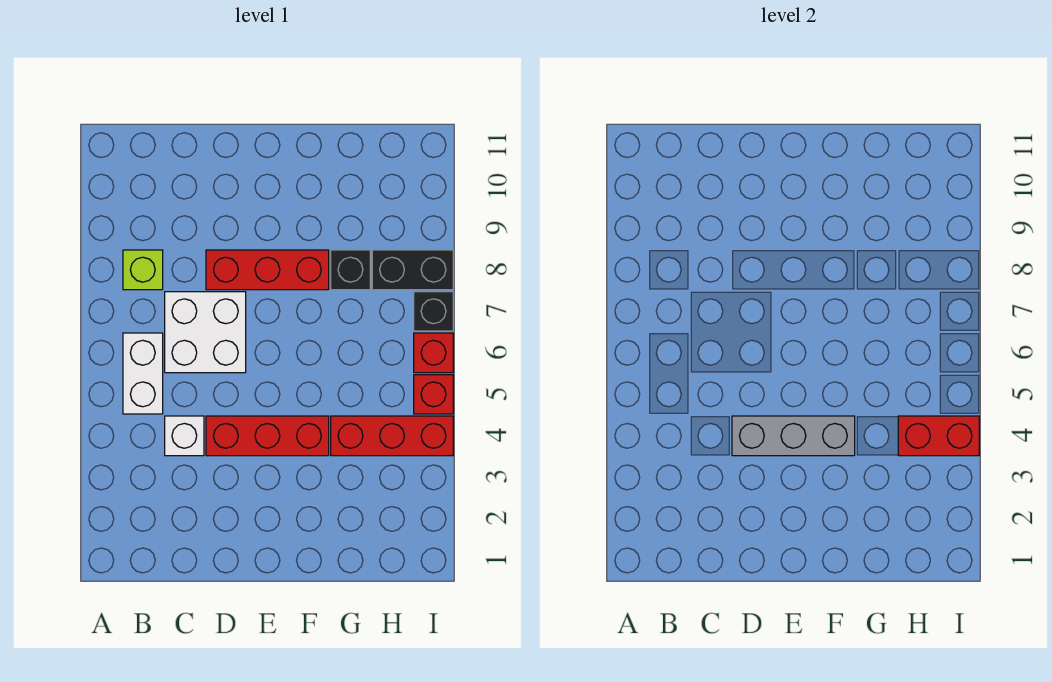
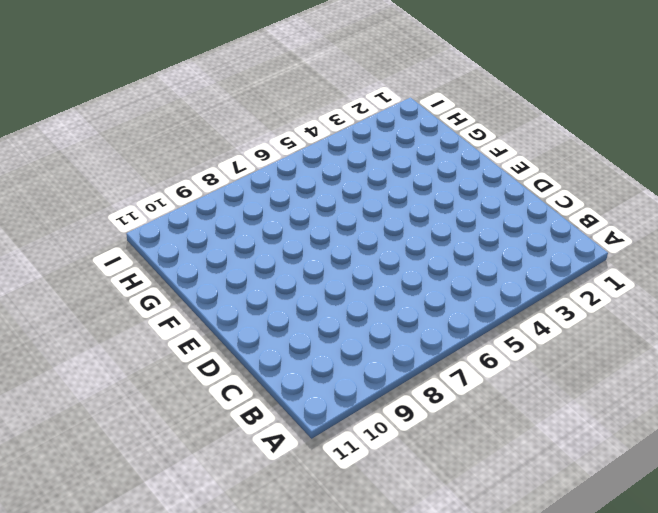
none -> white brick B5:B6 level 1
none -> lime brick B8 level 1
none -> white brick C4 level 1

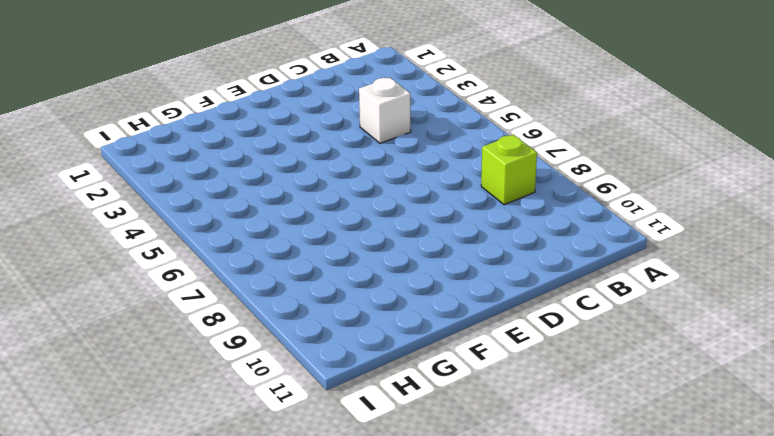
none -> white brick B5:B6 level 1
none -> white brick C6:D7 level 1
none -> red brick D4:F4 level 1

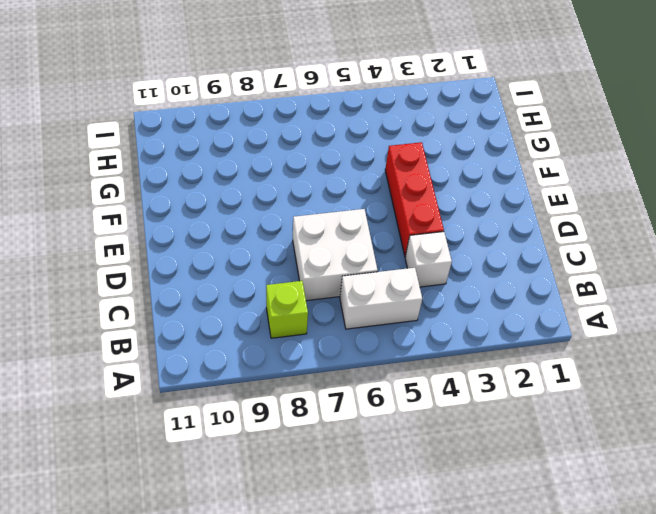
none -> red brick D8:F8 level 1
none -> red brick G4:I4 level 1
none -> black brick G8 level 1

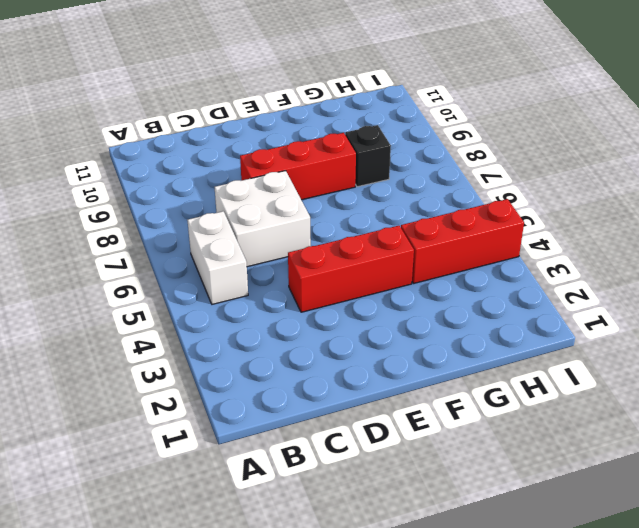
none -> lime brick B8 level 1
none -> white brick C4 level 1
none -> black brick H8:I8 level 1

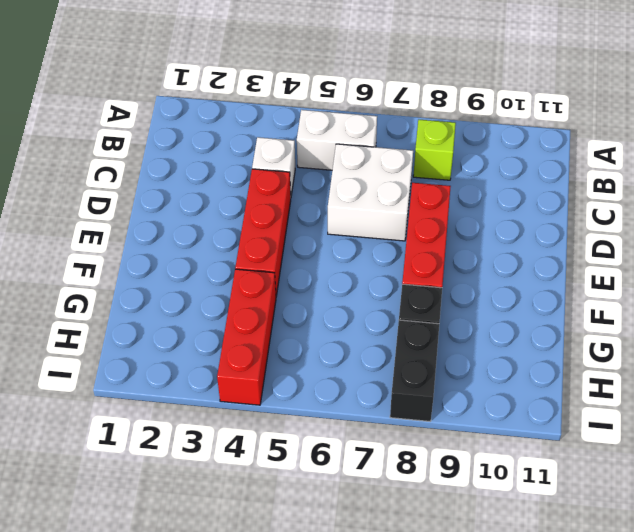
none -> red brick I5 level 1
none -> red brick I6 level 1
none -> black brick I7 level 1

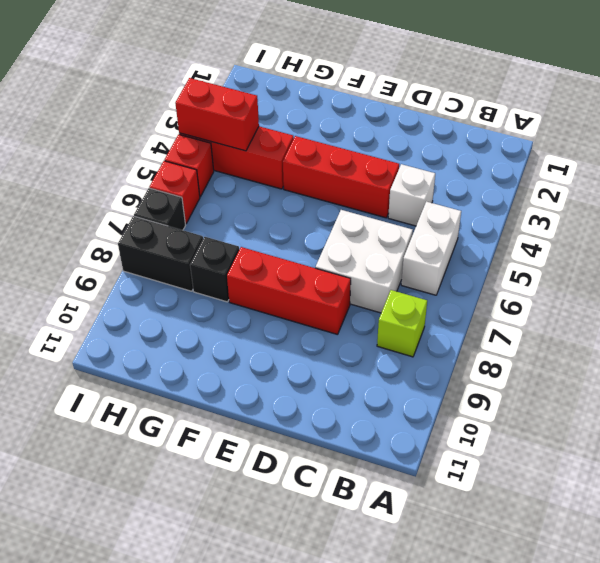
none -> grey brick D4:F4 level 2

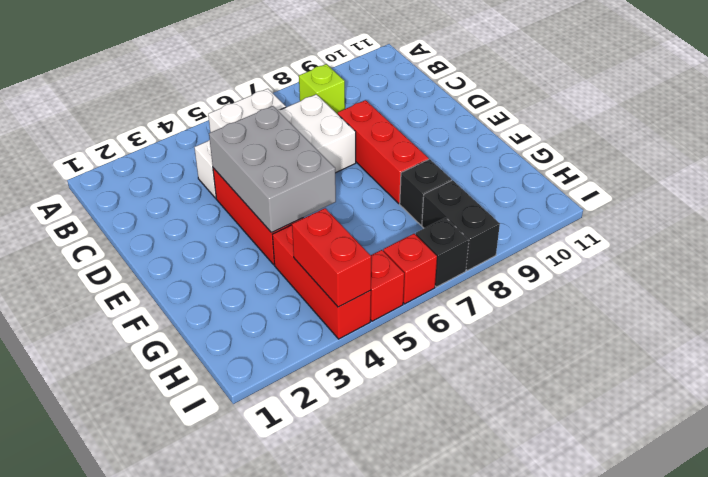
grey brick D4:F5 level 2 -> grey brick D4:F4 level 2

